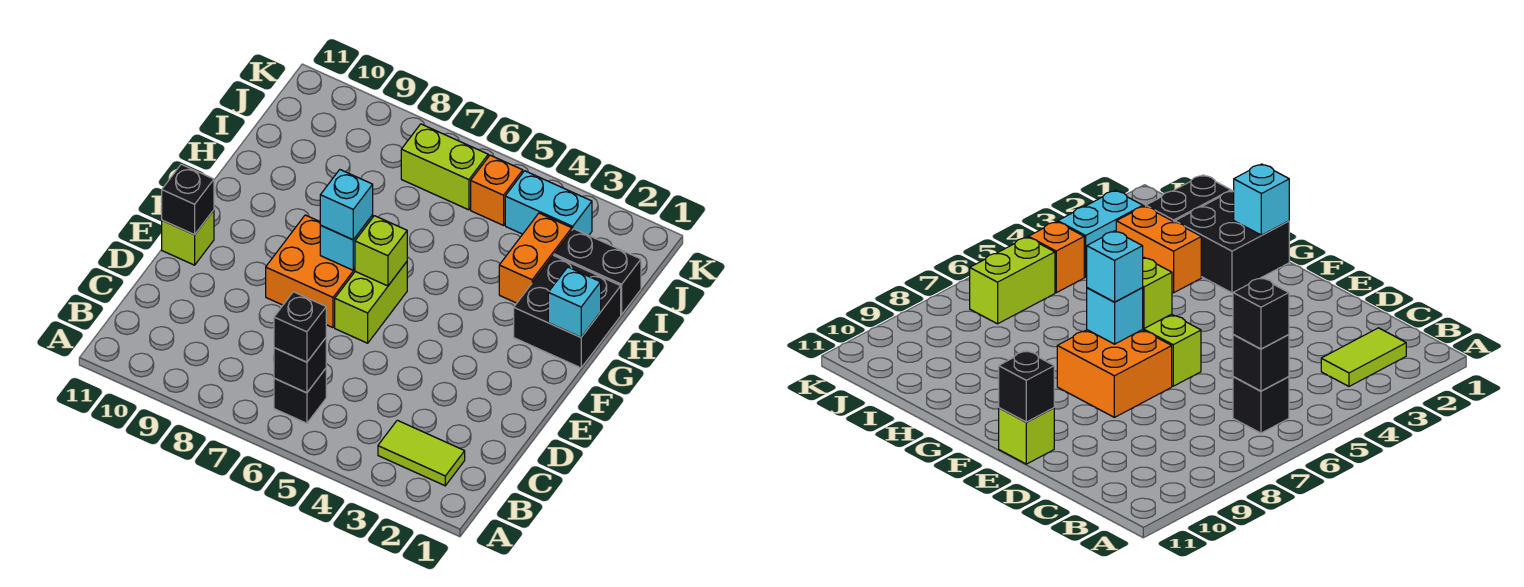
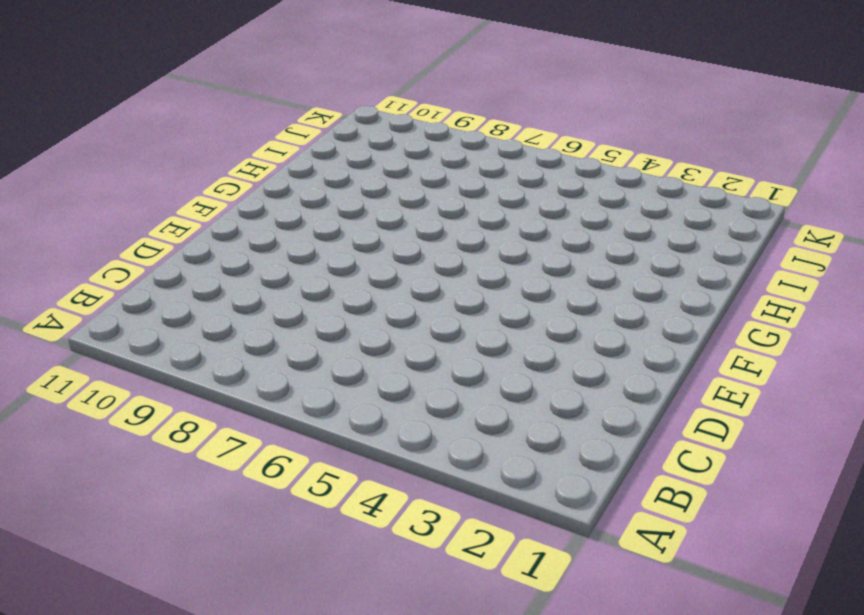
none -> lime tile B2:B3 level 1
none -> black brick B6 level 1
none -> lime brick E6:F6 level 1

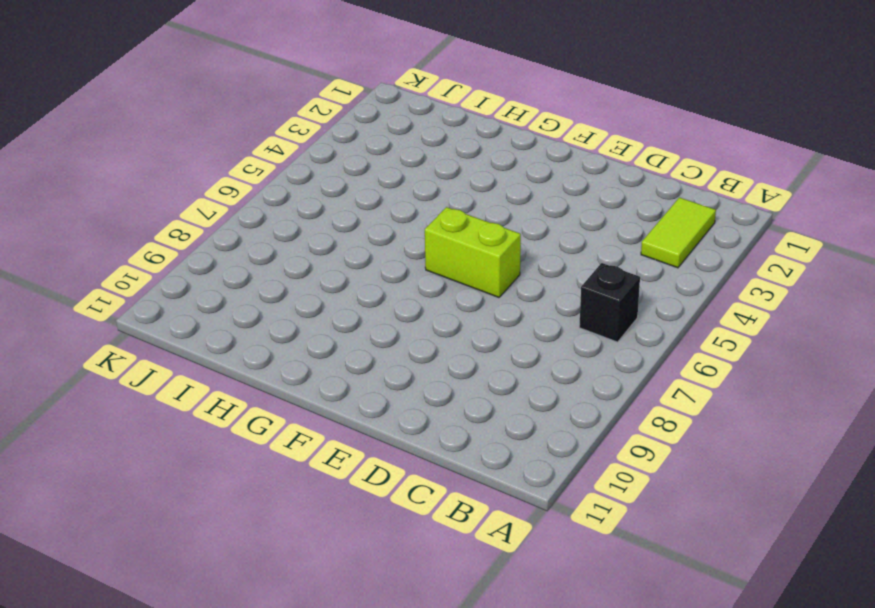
none -> orange brick E7:F8 level 1
none -> lime brick E11 level 1
none -> black brick G1:H2 level 1

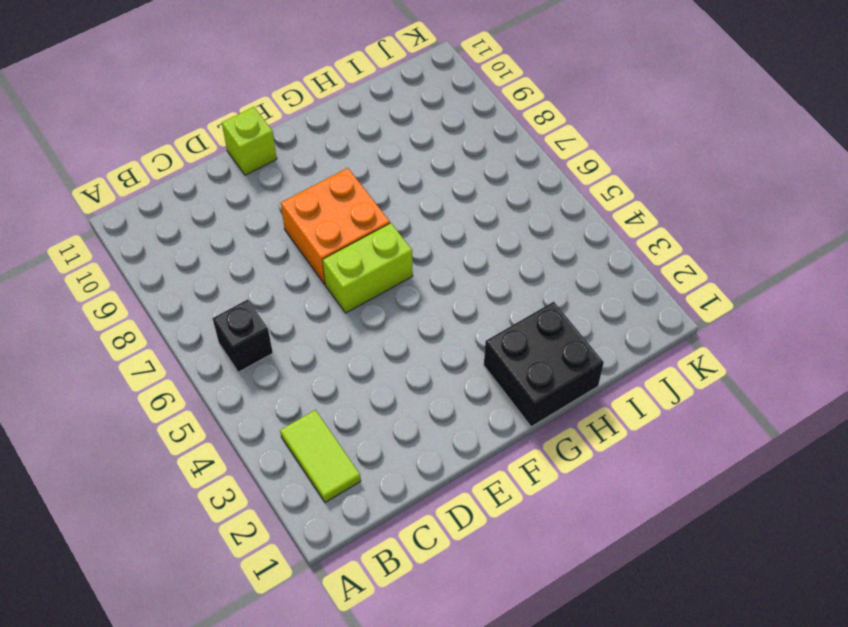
none -> orange brick H3:I3 level 1
none -> black brick I1:I2 level 1
none -> cyan brick J3:J4 level 1

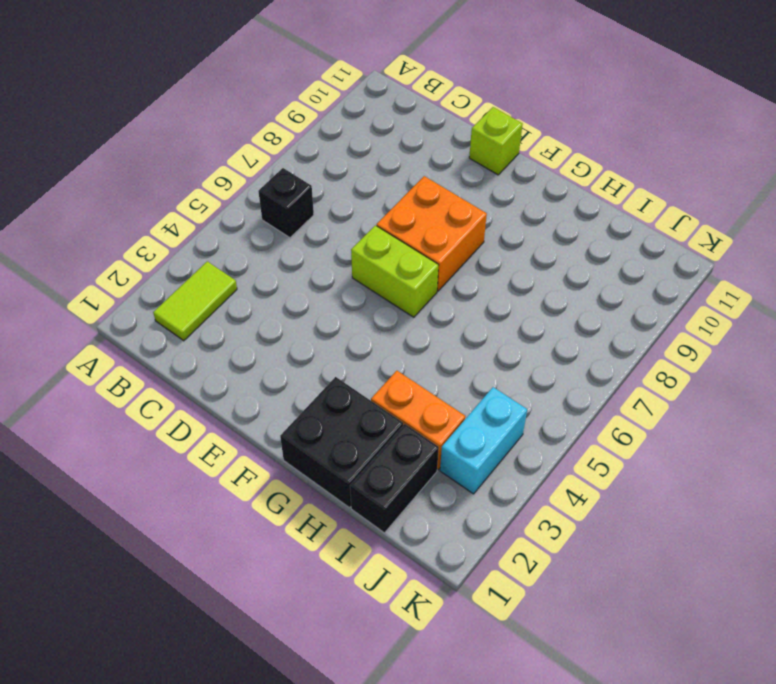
none -> orange brick J5 level 1
none -> lime brick J6:J7 level 1
none -> black brick B6 level 2

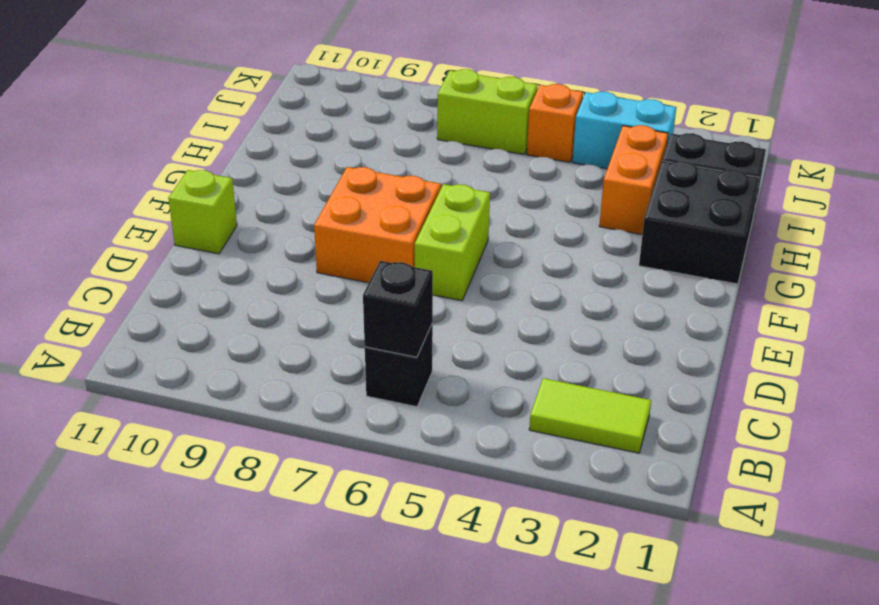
none -> black brick E11 level 2
none -> lime brick F6 level 2
none -> cyan brick F7 level 2

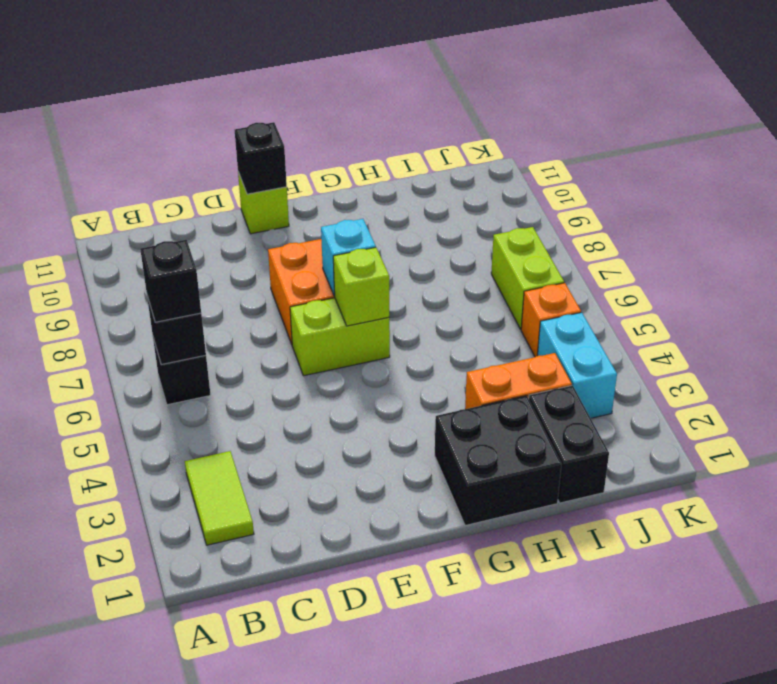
none -> cyan brick G1 level 2
none -> cyan brick F7 level 3

